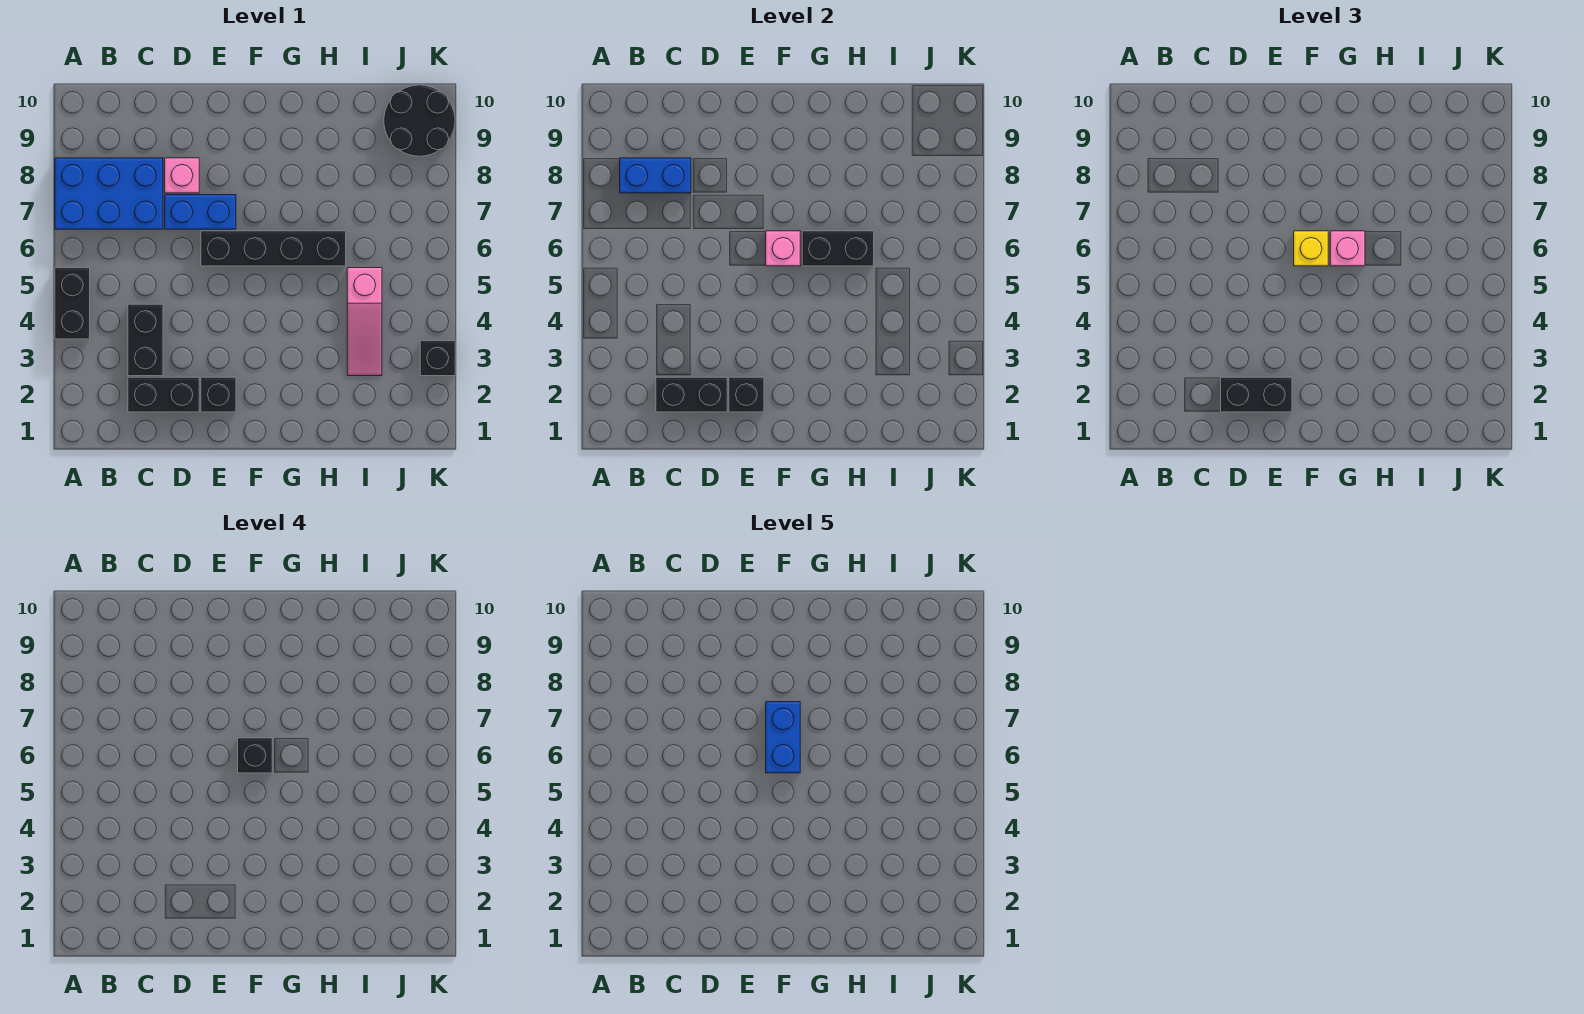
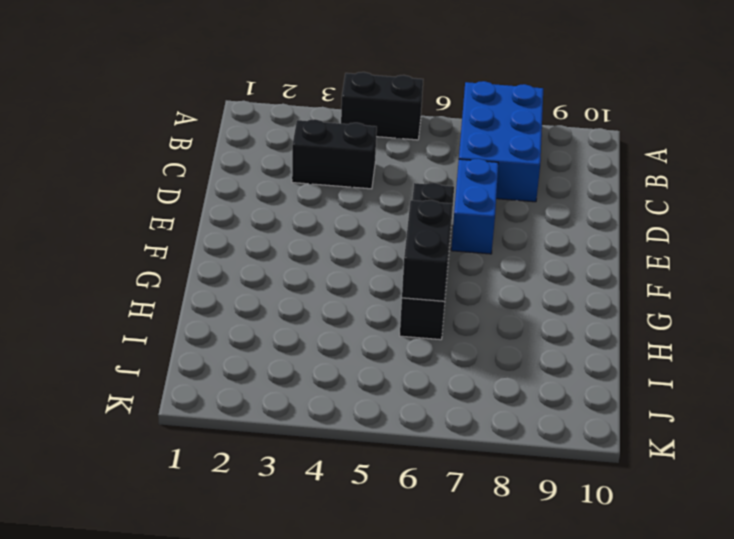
none -> black brick C2:D2 level 1
none -> pink brick D8 level 1
none -> black brick E2 level 1

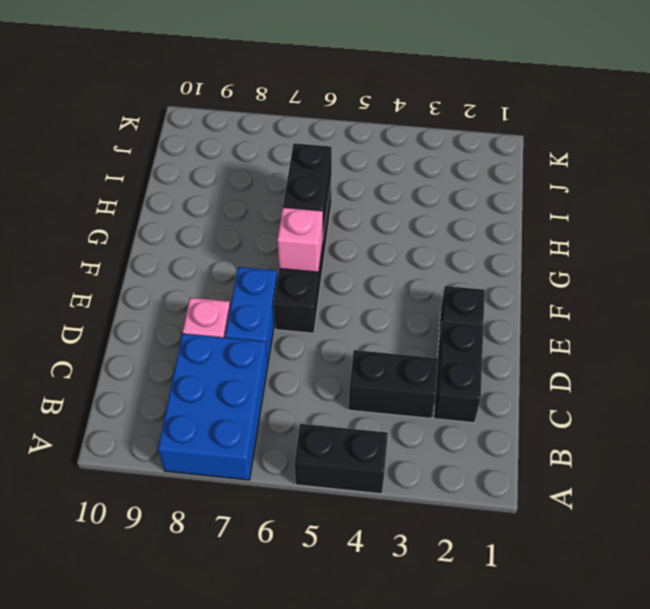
none -> pink slope I3:I5 level 1 top 5
none -> black round brick J9:K10 level 1
none -> black brick K3 level 1

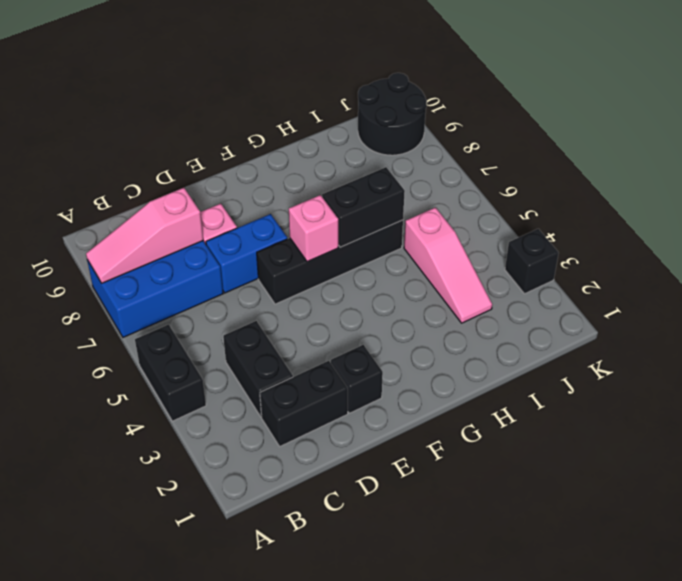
pink slope A8:C8 level 2 top C -> blue brick B8:C8 level 2
none -> black brick C2:D2 level 2
none -> black brick E2 level 2
none -> black brick D2:E2 level 3

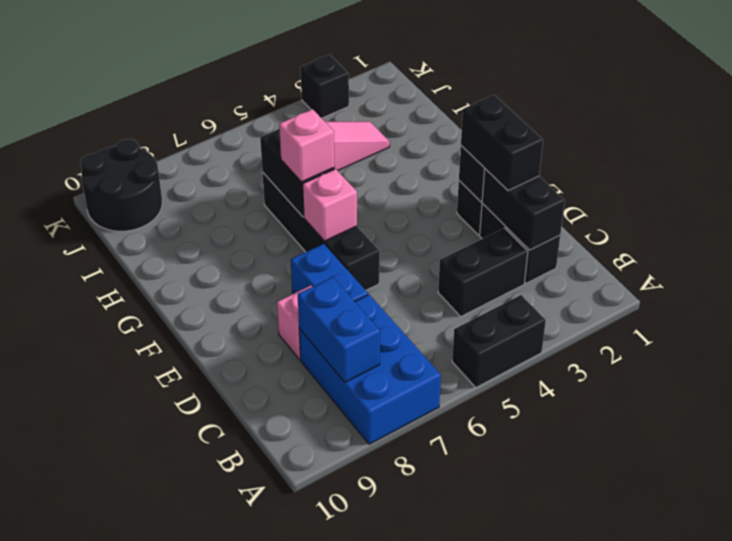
none -> yellow brick F6 level 3
none -> black brick F6 level 4
none -> blue brick F6:F7 level 5

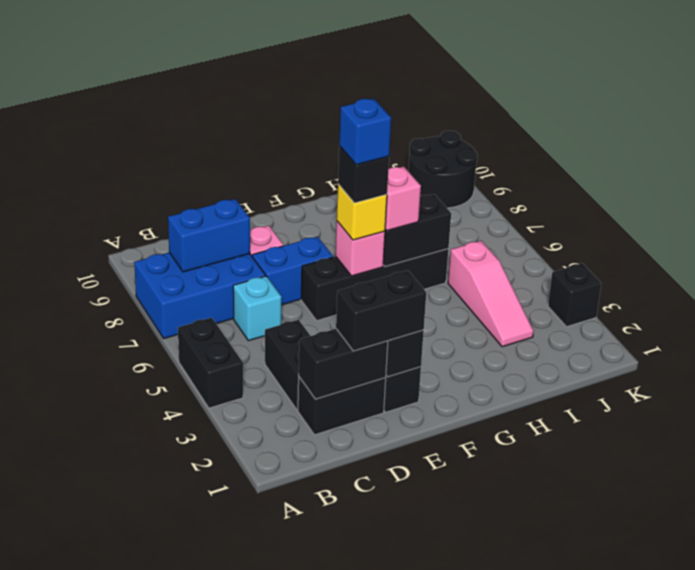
cyan brick C6 level 1 -> none
blue brick F6 level 5 -> blue brick F6:F7 level 5

